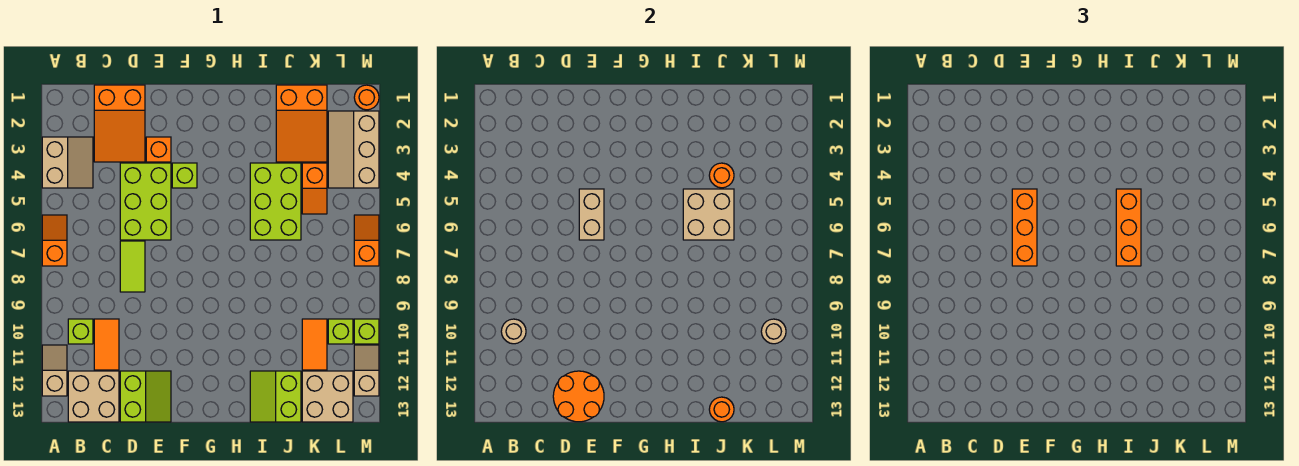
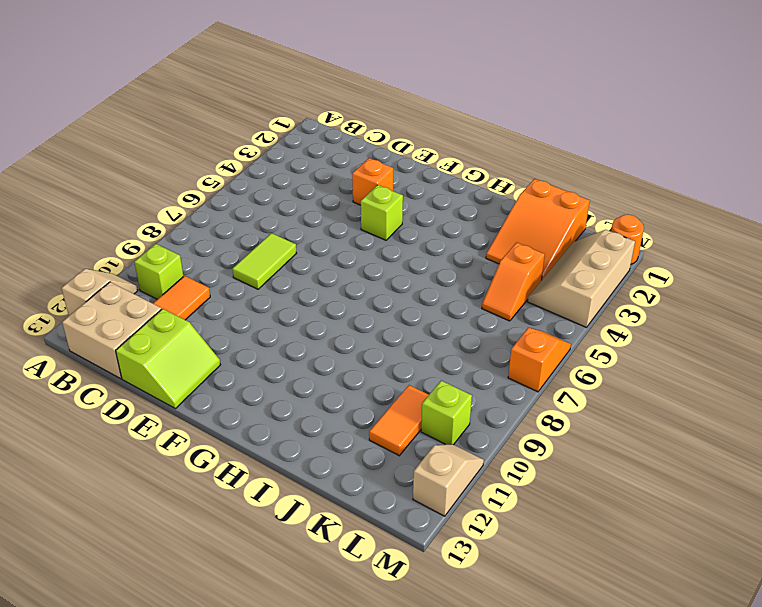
none -> tan slope A3:B4 level 1 top A
none -> orange slope A6:A7 level 1 top 7
none -> orange slope C1:D3 level 1 top 1
none -> lime brick D4:E6 level 1

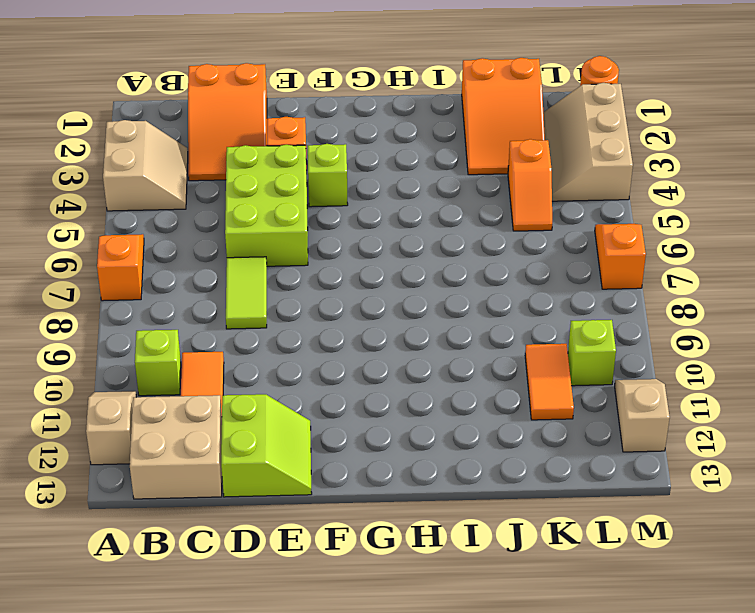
none -> lime brick I4:J6 level 1
none -> lime slope I12:J13 level 1 top J
none -> tan brick K12:L13 level 1
none -> lime brick M10 level 1

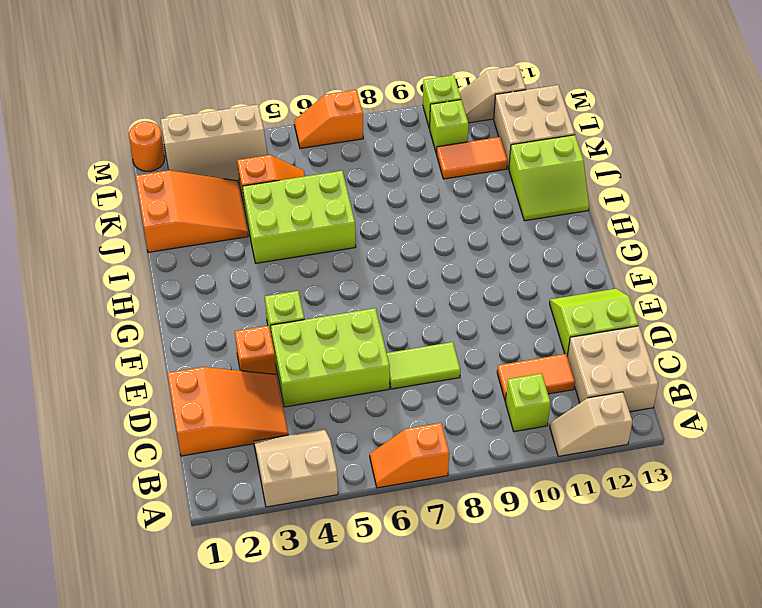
none -> tan round brick B10 level 2
none -> orange round brick D12:E13 level 2
none -> tan brick E5:E6 level 2
none -> tan brick I5:J6 level 2

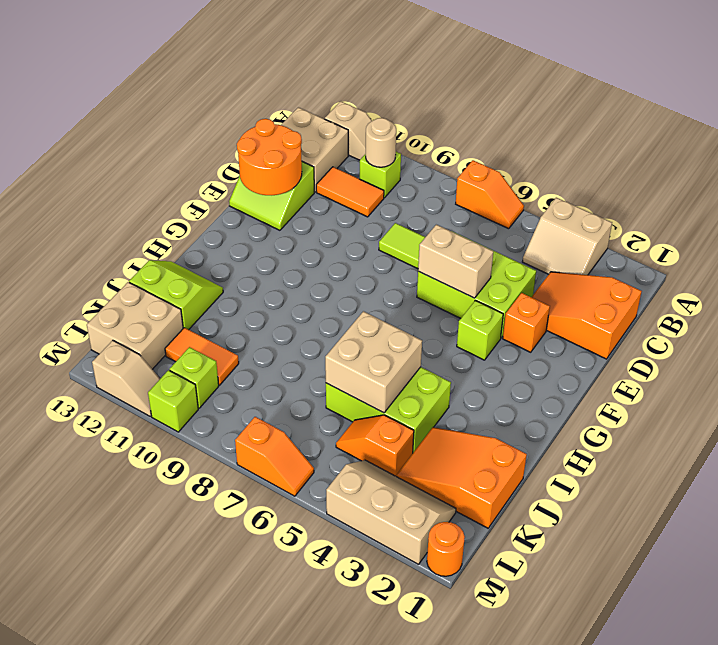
none -> orange round brick J4 level 2
none -> orange round brick J13 level 2
none -> tan round brick L10 level 2
none -> orange brick E5:E7 level 3

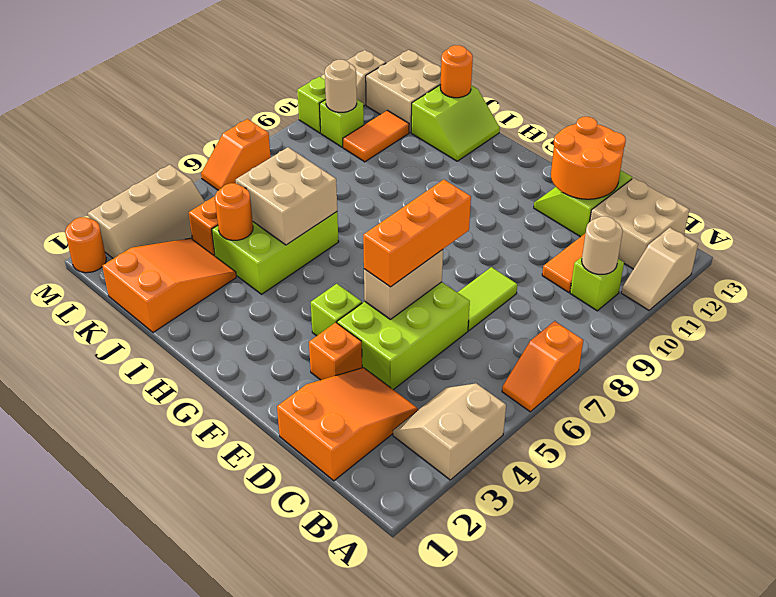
none -> orange brick I5:I7 level 3

